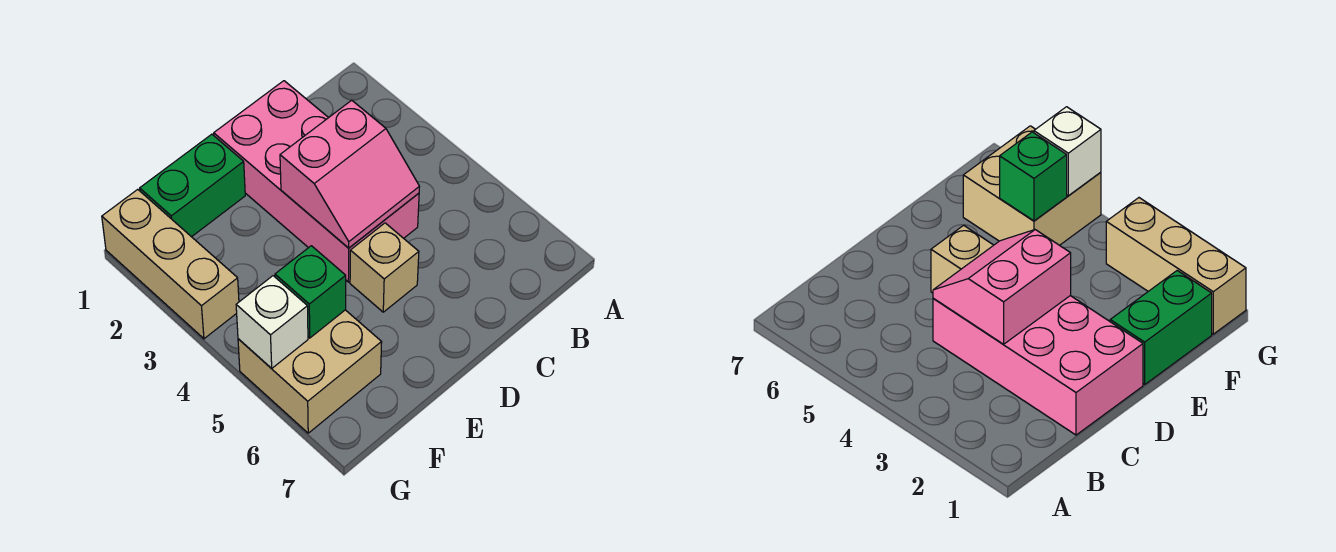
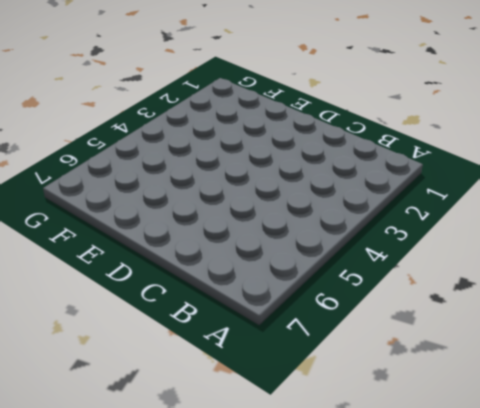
none -> pink brick C1:D4 level 1
none -> tan brick D5 level 1

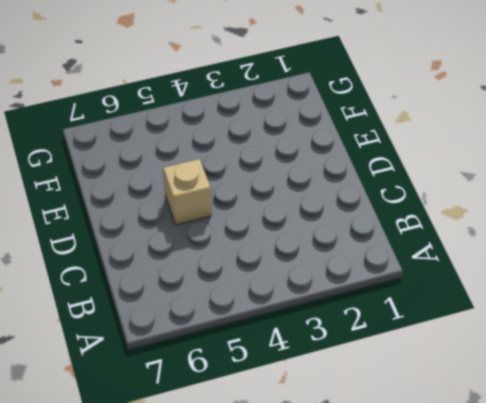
none -> pink brick C1:D4 level 1
none -> green brick E1:F1 level 1

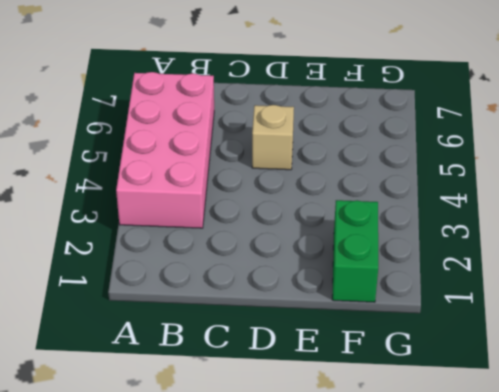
pink brick A3:B6 level 1 -> pink brick C1:D4 level 1
green brick F1:F2 level 1 -> green brick E1:F1 level 1
none -> tan brick F5:G6 level 1
none -> tan brick G1:G3 level 1

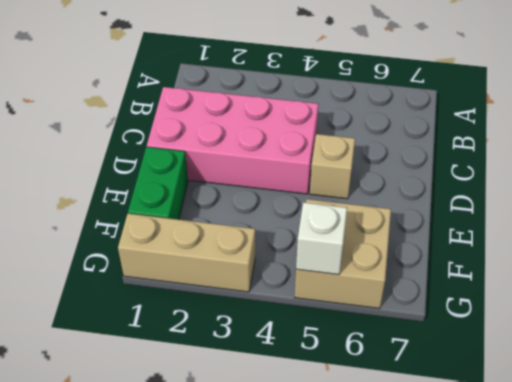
none -> pink slope C3:D4 level 2 top 3
none -> green brick F5 level 2

